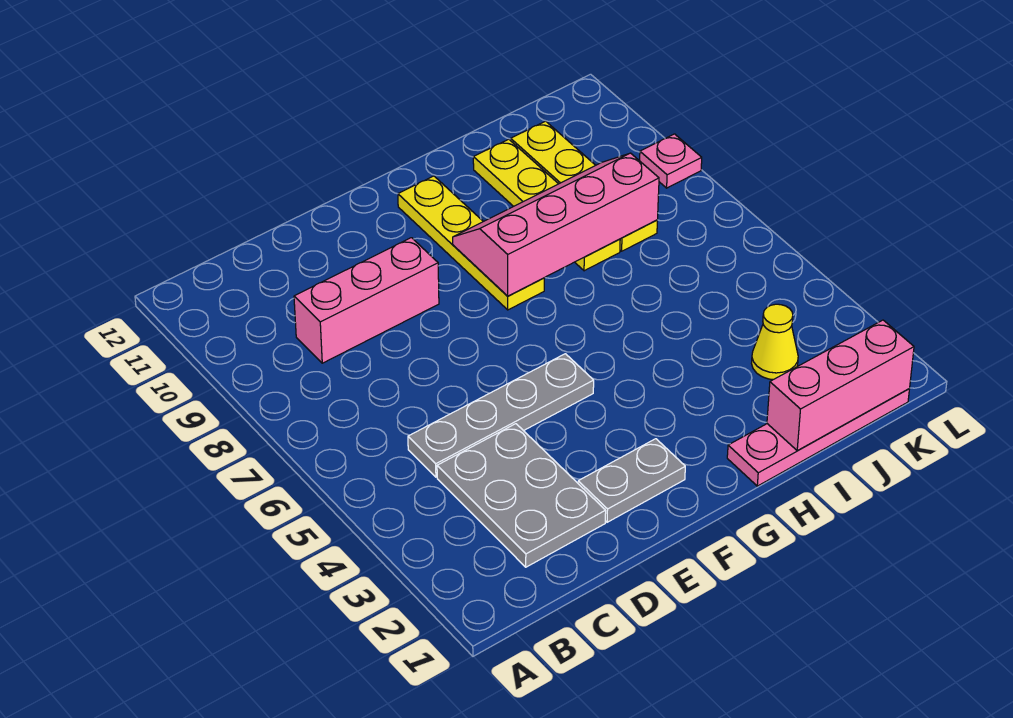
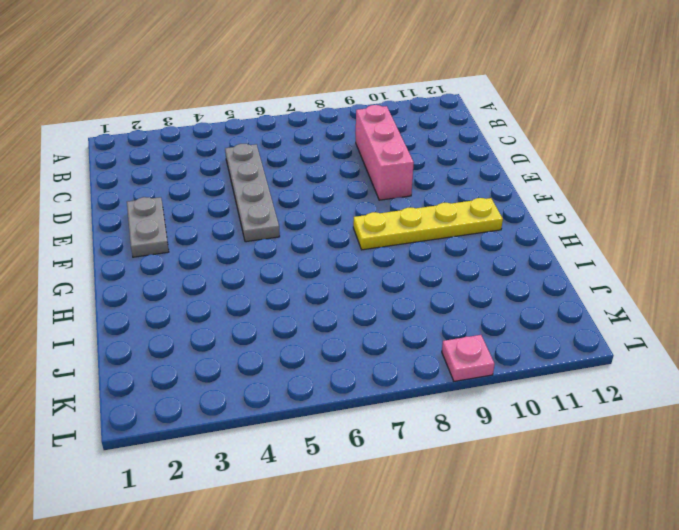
none -> grey plate C2:D4 level 1
none -> pink plate H1:K1 level 1
none -> yellow plate I8:I11 level 1

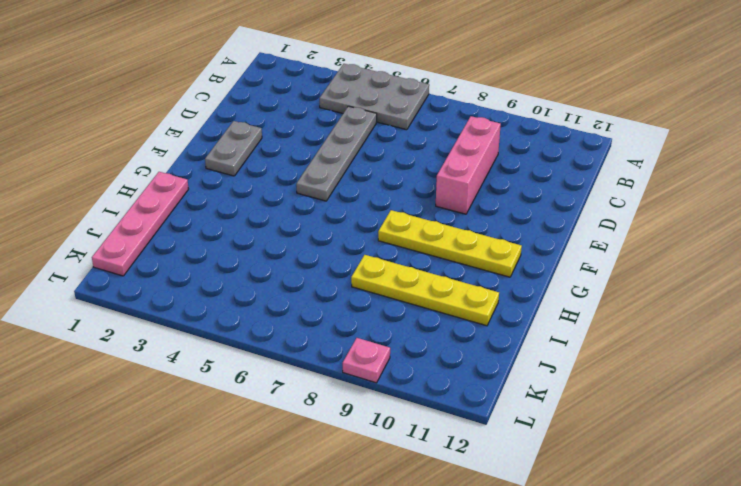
grey plate A4:B6 level 1 -> grey plate C2:D4 level 1
none -> yellow cone J3 level 1
none -> yellow plate J8:J11 level 1
none -> pink slope G8:J9 level 2 top 8

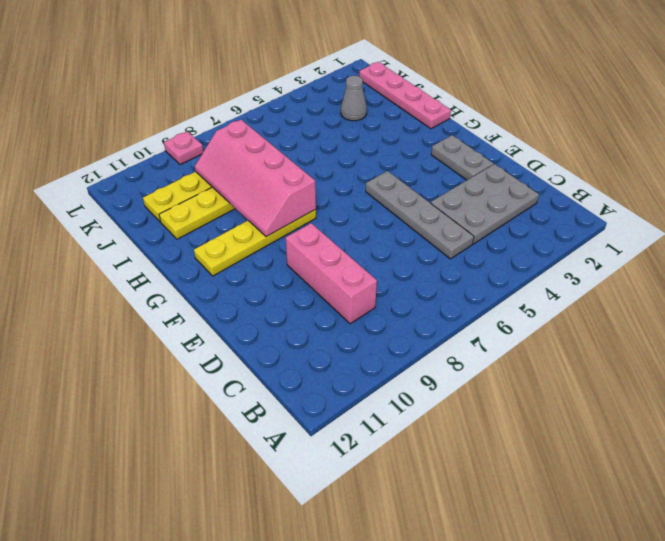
grey cone J3 level 1 -> yellow cone J3 level 1
none -> pink brick I1:K1 level 2

